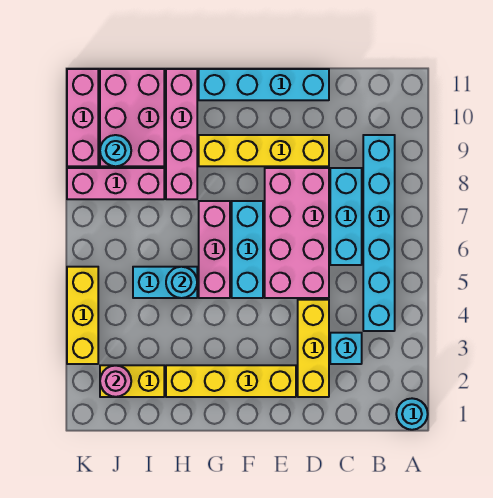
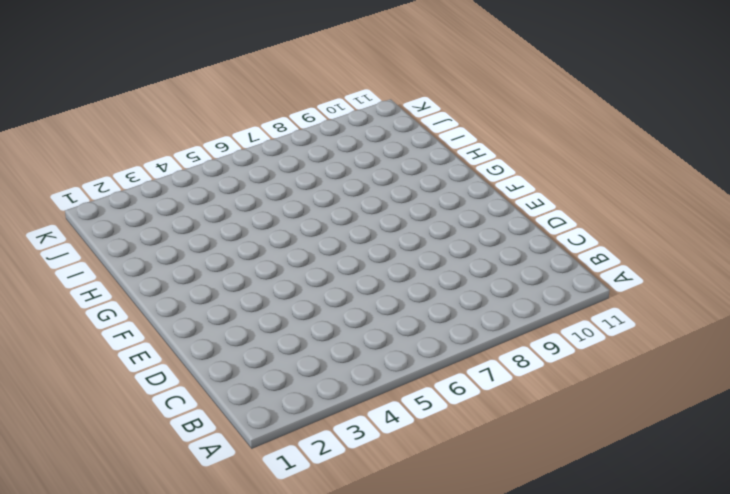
none -> cyan round brick A1 level 1
none -> cyan brick B4:B9 level 1
none -> cyan brick C3 level 1

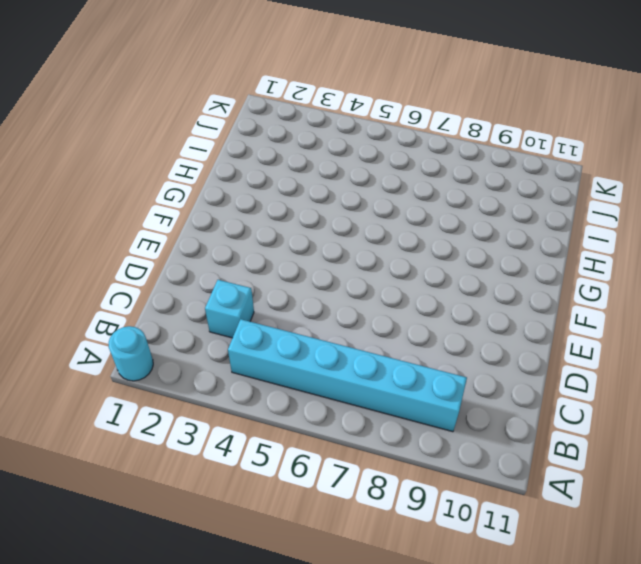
none -> cyan brick C6:C8 level 1
none -> yellow brick D2:D4 level 1
none -> pink brick D5:E8 level 1

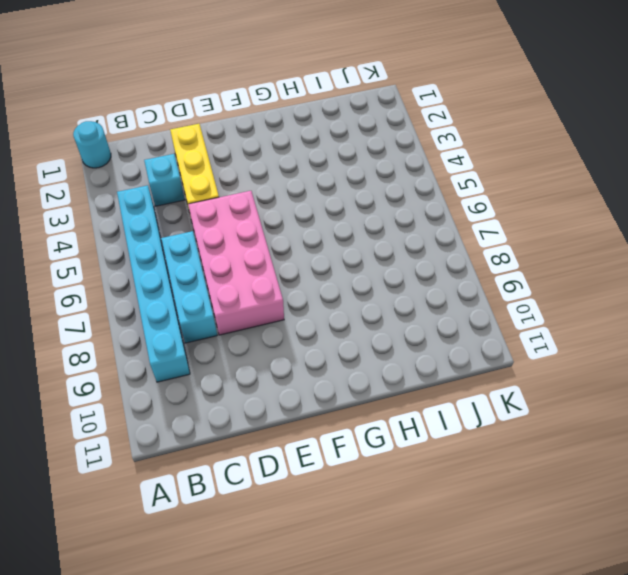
none -> yellow brick D9:G9 level 1
none -> cyan brick D11:G11 level 1
none -> yellow brick E2:H2 level 1

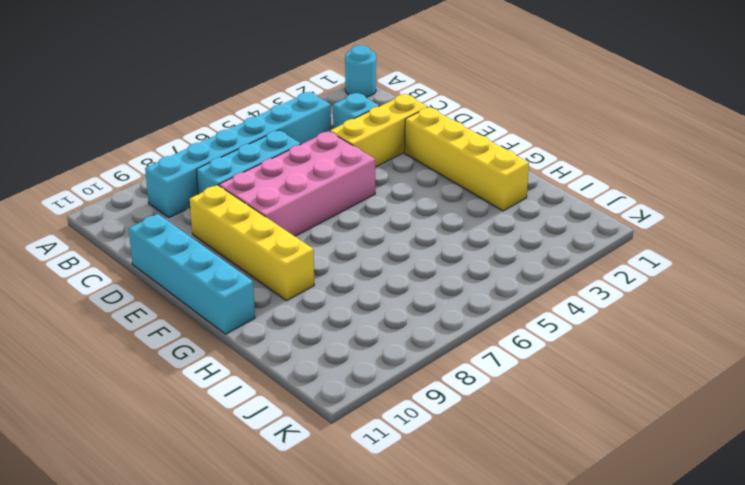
none -> cyan brick F5:F7 level 1
none -> pink brick G5:G7 level 1
none -> cyan brick H5:I5 level 1

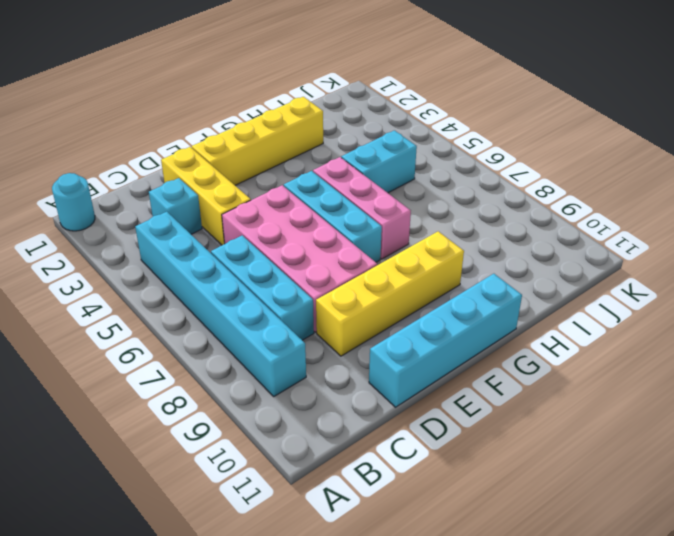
none -> pink brick H8:H11 level 1
none -> yellow brick I2:J2 level 1
none -> pink brick I8:K8 level 1

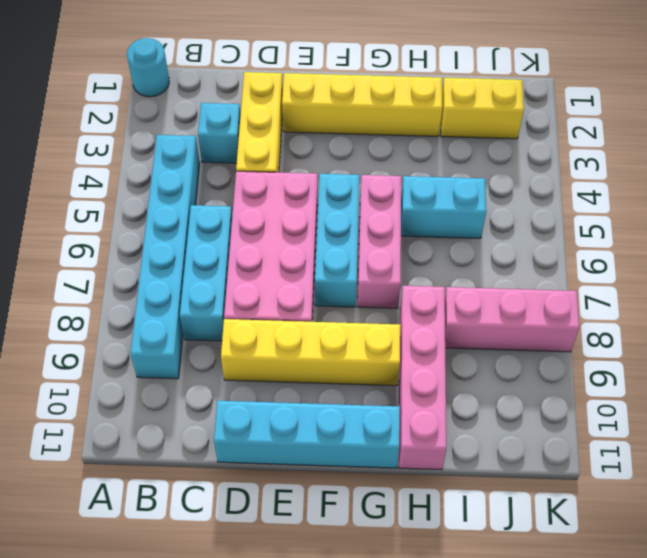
none -> pink brick I9:J11 level 1
none -> yellow brick K3:K5 level 1
none -> pink brick K9:K11 level 1

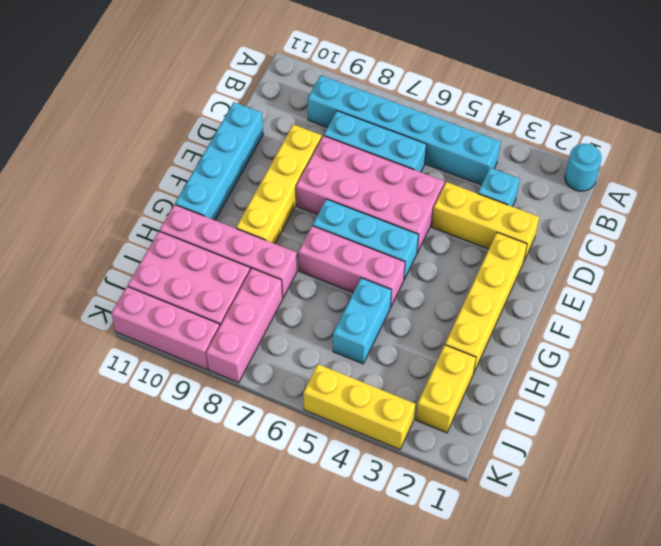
none -> cyan round brick H5 level 2
none -> pink round brick J2 level 2
none -> cyan round brick J9 level 2

